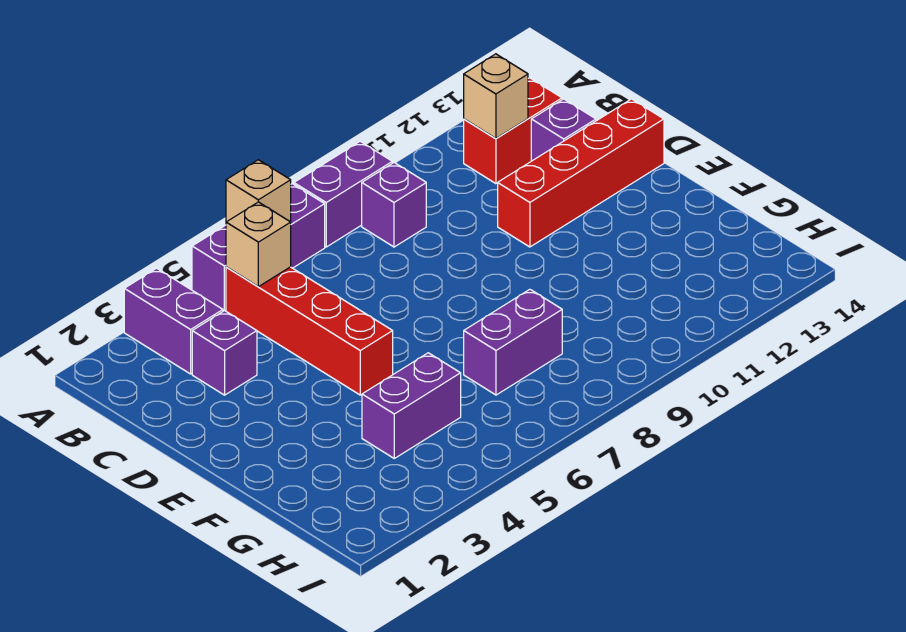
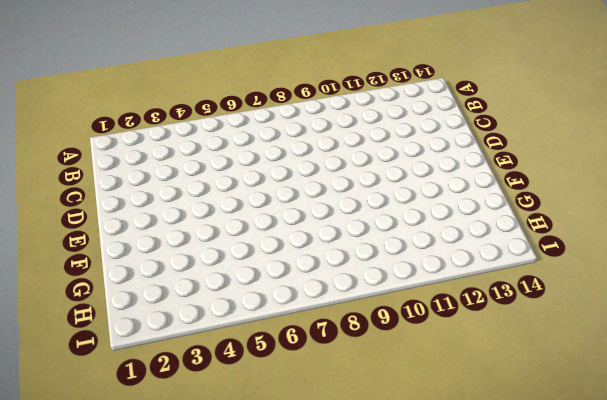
none -> purple brick A3:B3 level 1
none -> purple brick A5:A7 level 1
none -> purple brick A8:A9 level 1

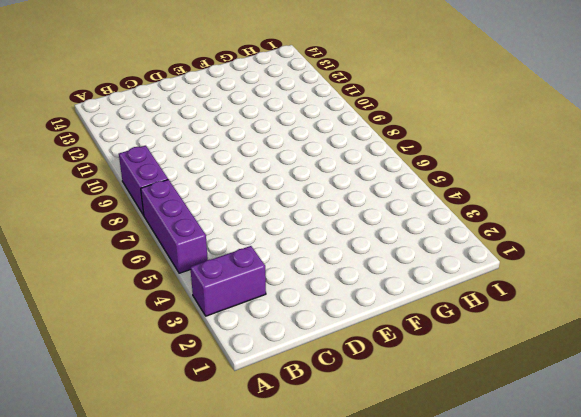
none -> red brick B5:E5 level 1
none -> purple brick B9 level 1
none -> red brick B12:B13 level 1

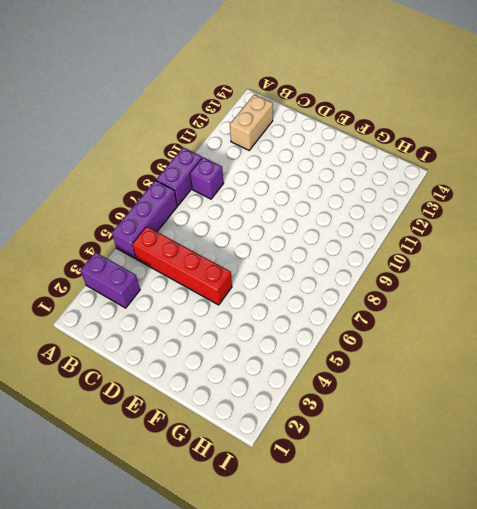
tan brick B12:B13 level 1 -> red brick B12:B13 level 1
none -> purple brick C3 level 1
none -> purple brick C13 level 1
none -> red brick D11:D14 level 1

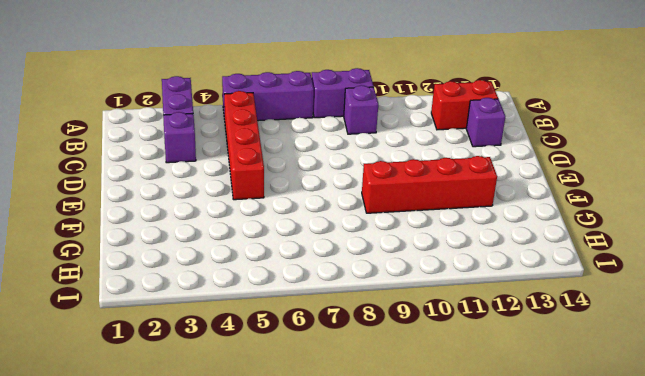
red brick F9:F12 level 1 -> red brick D11:D14 level 1
none -> purple brick G4:G5 level 1
none -> purple brick G7:G8 level 1
none -> tan brick A6 level 2

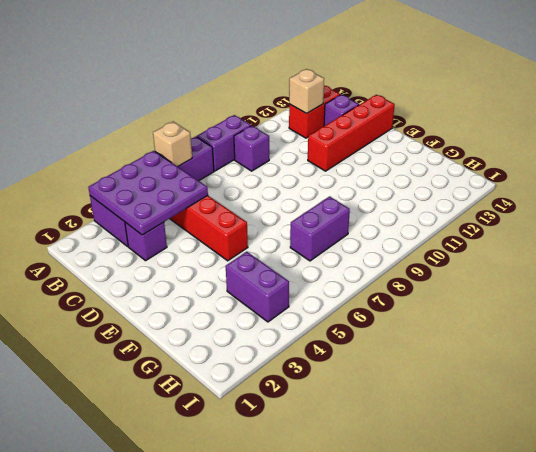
purple plate A3:C5 level 2 -> tan brick B5 level 2
purple brick G4:H4 level 1 -> purple brick G4:G5 level 1

